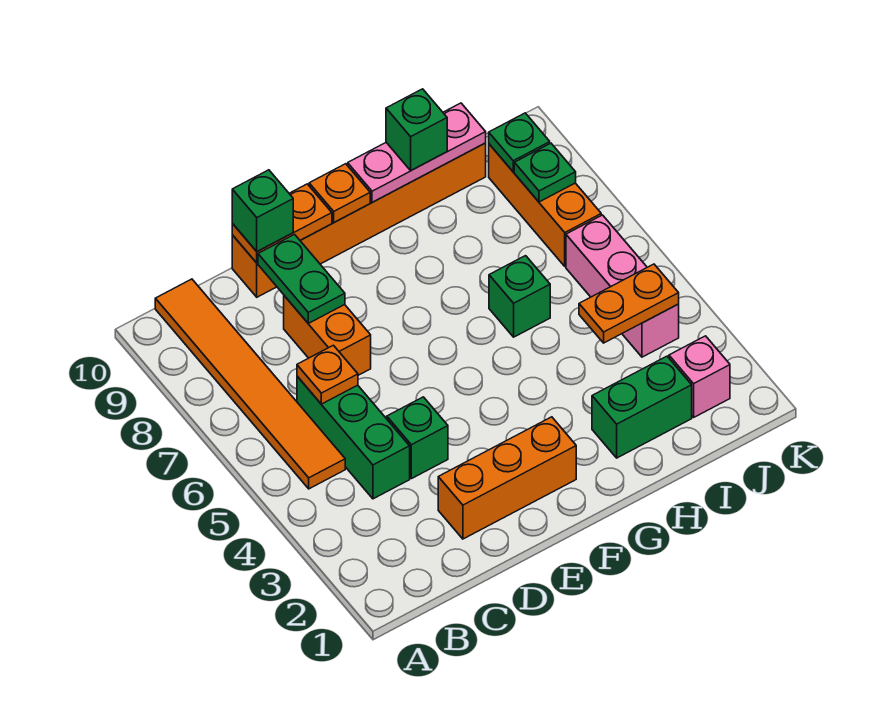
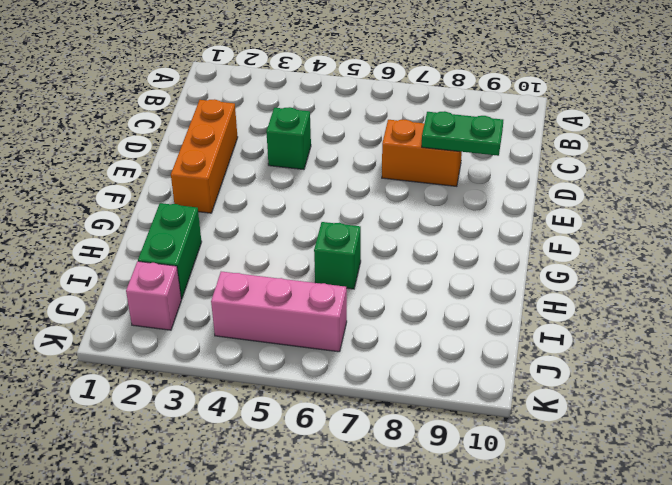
none -> orange tile B5:B10 level 1
none -> green brick C4:C6 level 1
none -> orange brick D10:I10 level 1

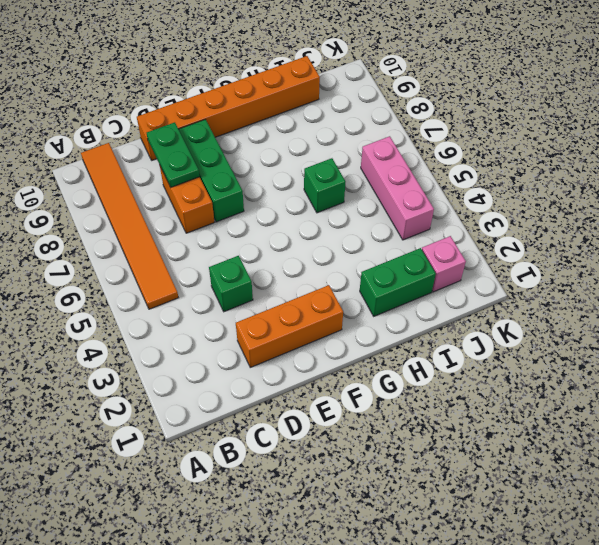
green brick E7:E9 level 1 -> green brick C4:C6 level 1
none -> orange brick J7:J9 level 1
none -> orange plate C6 level 2
none -> orange plate D10:E10 level 2

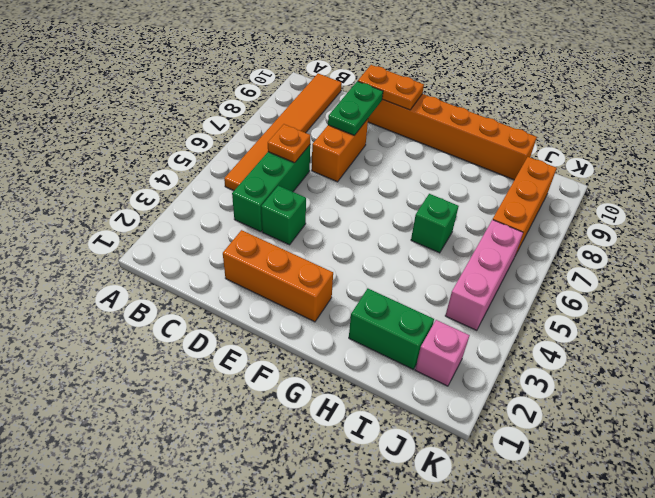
none -> orange plate F10 level 2
none -> pink plate G10:I10 level 2
none -> orange plate I4:J4 level 2

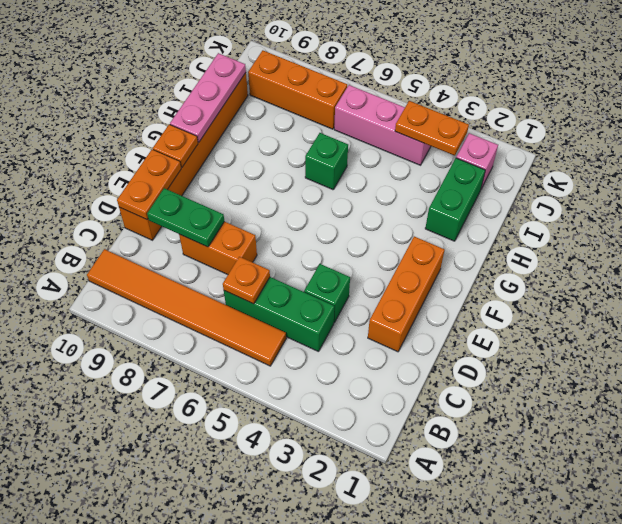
orange plate J3:J4 level 2 -> orange plate I4:J4 level 2
none -> green plate J8 level 2
none -> green plate J9 level 2
none -> green brick D10 level 3

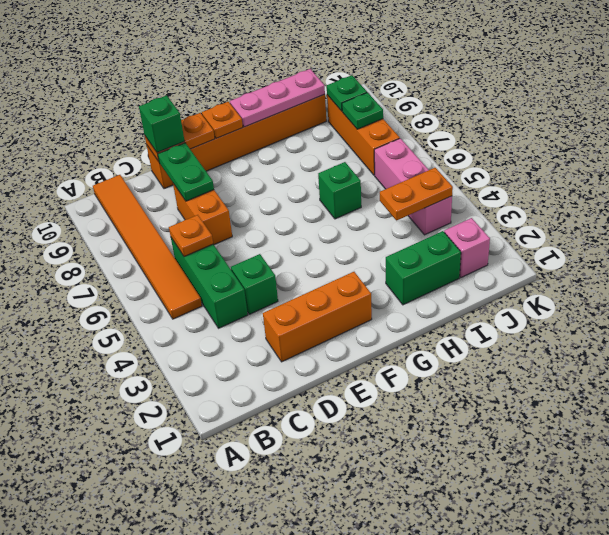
none -> green brick H10 level 3

